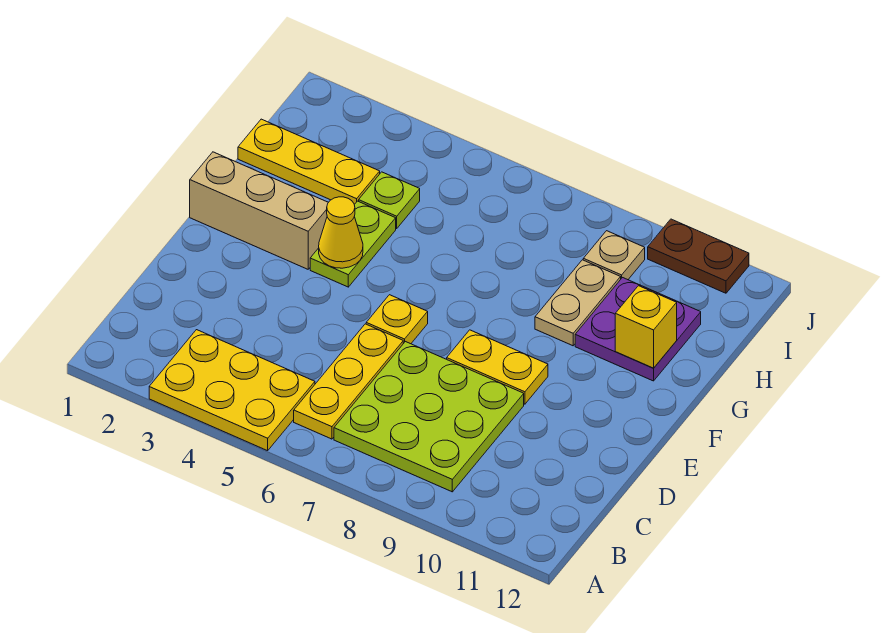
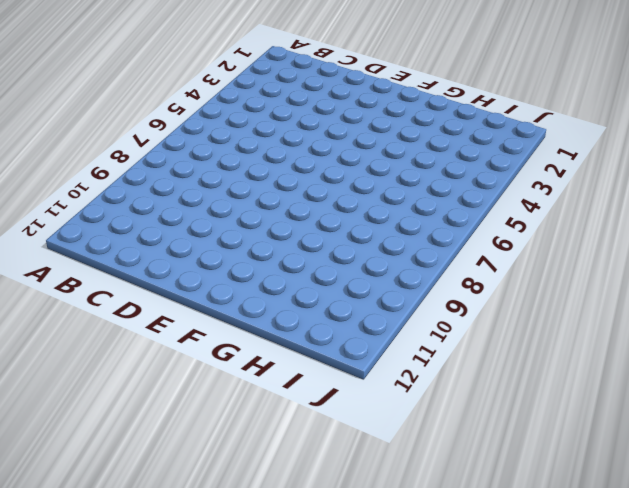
none -> yellow plate A3:B5 level 1
none -> yellow plate B6:D6 level 1
none -> lime plate B7:D9 level 1

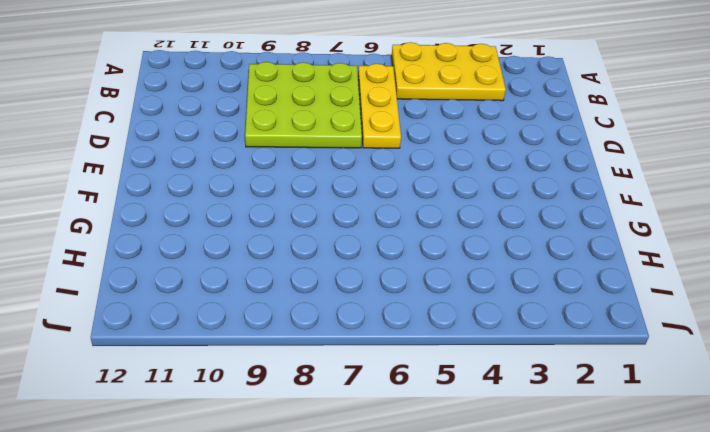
none -> yellow plate E6 level 1
none -> yellow plate E8:E9 level 1
none -> tan brick F1:F3 level 1

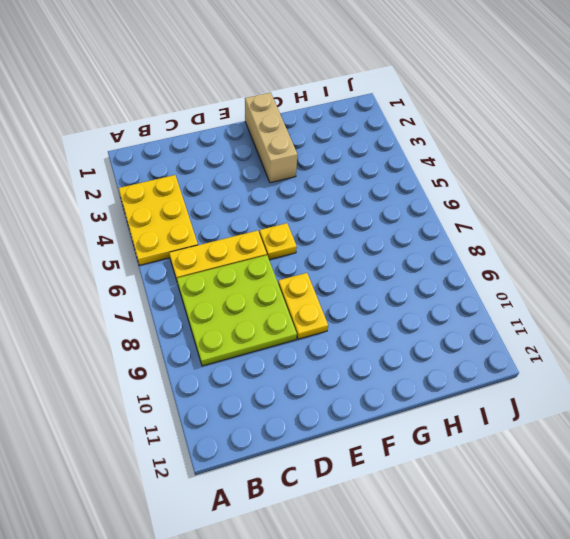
none -> lime plate F4:G4 level 1
none -> tan plate G9:H9 level 1
none -> purple plate G10:H11 level 1

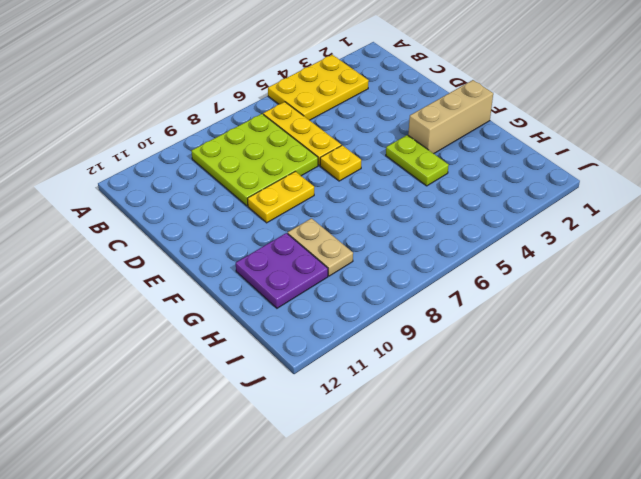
none -> yellow plate H1:H3 level 1
none -> lime plate H4 level 1
none -> tan plate I9 level 1

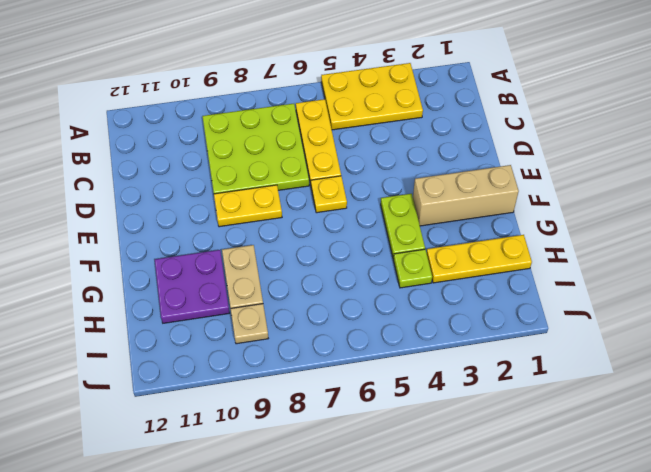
none -> brown plate J10:J11 level 1
none -> yellow cone F4 level 2
none -> yellow brick G11 level 2

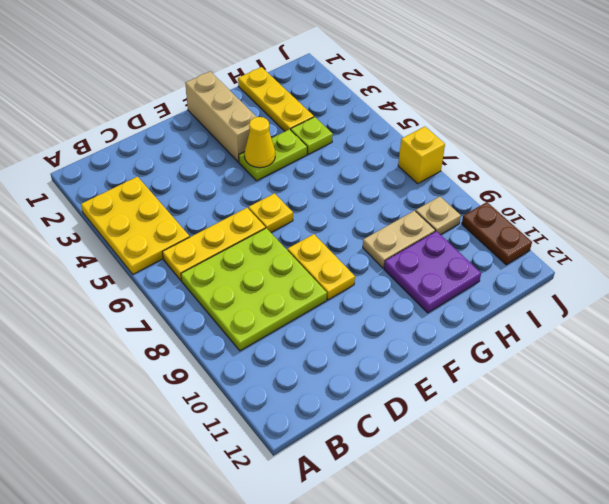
yellow brick J7 level 1 -> yellow brick G11 level 2

